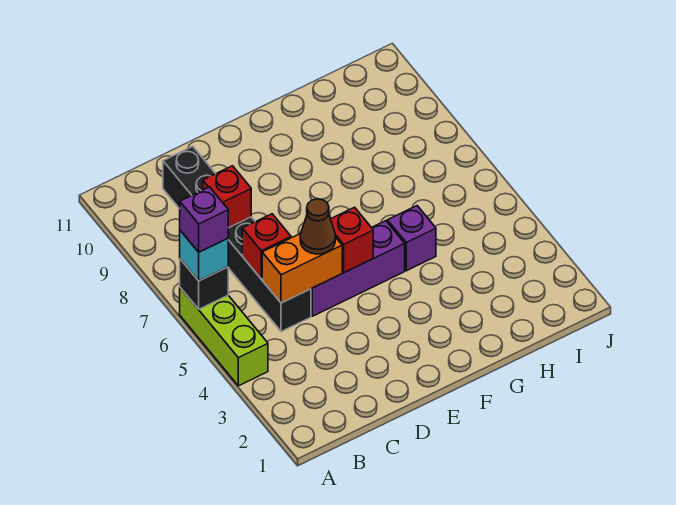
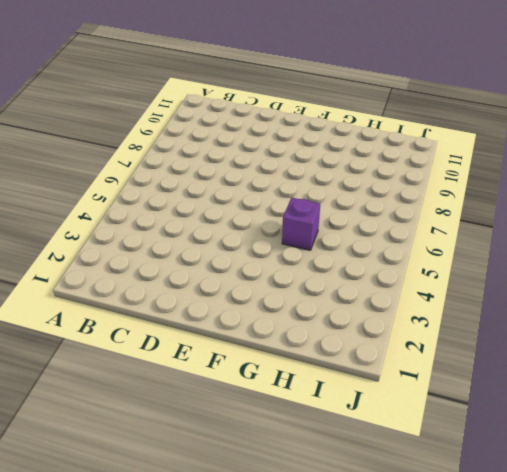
none -> lime brick A4:A6 level 1
none -> black brick C5:C10 level 1
none -> purple brick D5:F5 level 1

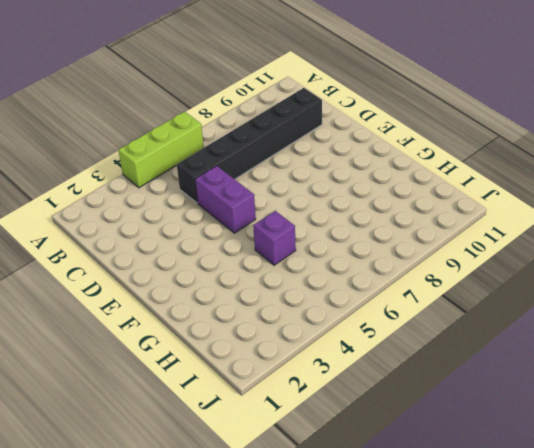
purple brick D5:E5 level 1 -> purple brick D5:F5 level 1
none -> black brick A6 level 2
none -> orange brick C5:D5 level 2
none -> red brick C6 level 2

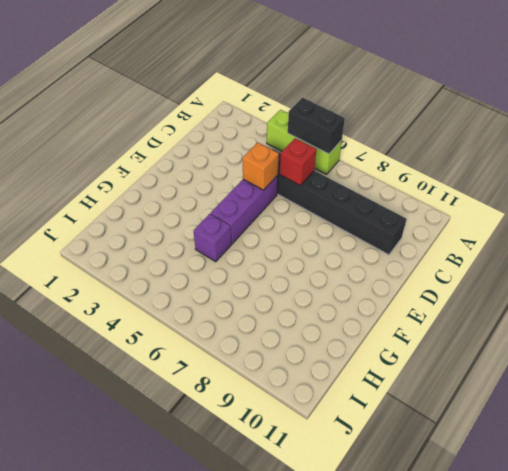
black brick A5:A6 level 2 -> black brick A6 level 2
orange brick D5 level 2 -> orange brick C5:D5 level 2
none -> red brick C8 level 2
none -> red brick E5 level 2
none -> cyan brick A6 level 3

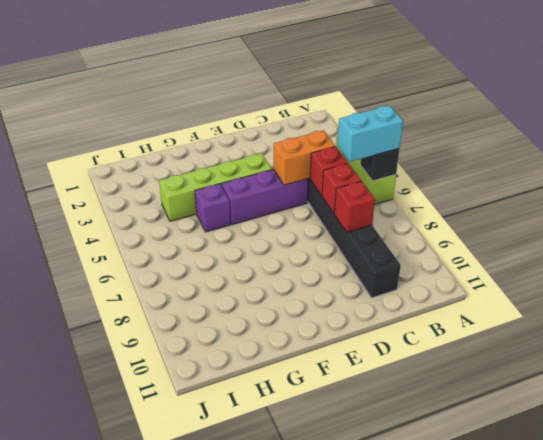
cyan brick A6:B6 level 3 -> cyan brick A6 level 3
red brick C7 level 2 -> red brick E5 level 2
lime brick E4:H4 level 1 -> none
none -> brown cone D5 level 3
none -> purple brick A6 level 4

